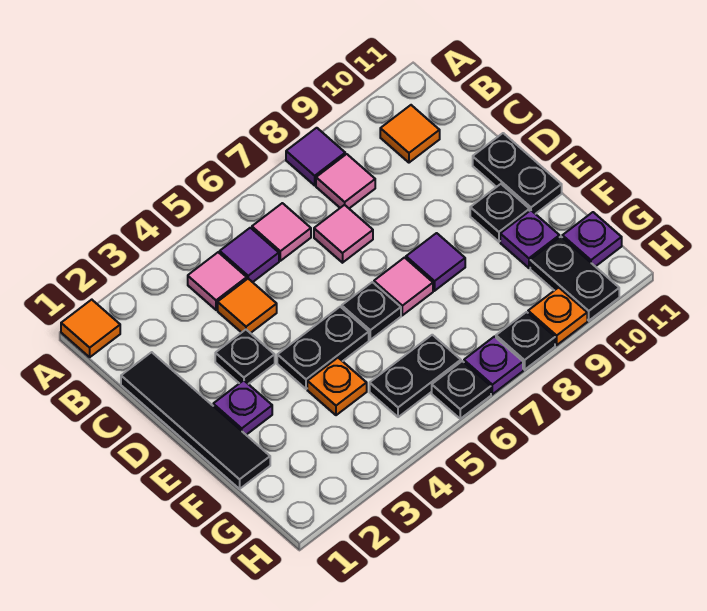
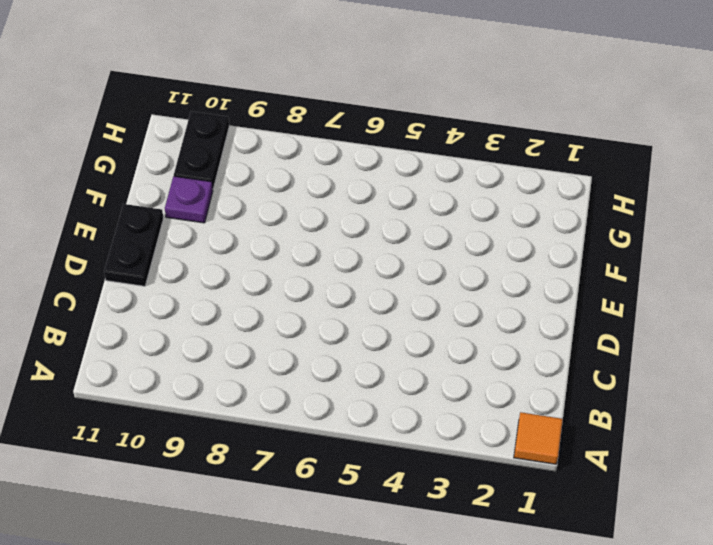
none -> purple tile A8 level 1
none -> pink tile B4 level 1
none -> purple tile B5 level 1

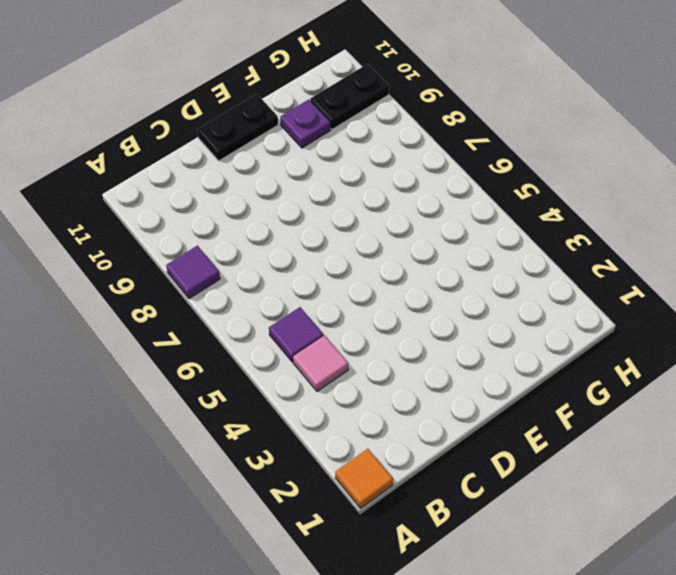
none -> pink tile B6 level 1
none -> pink tile B8 level 1
none -> orange tile B10 level 1

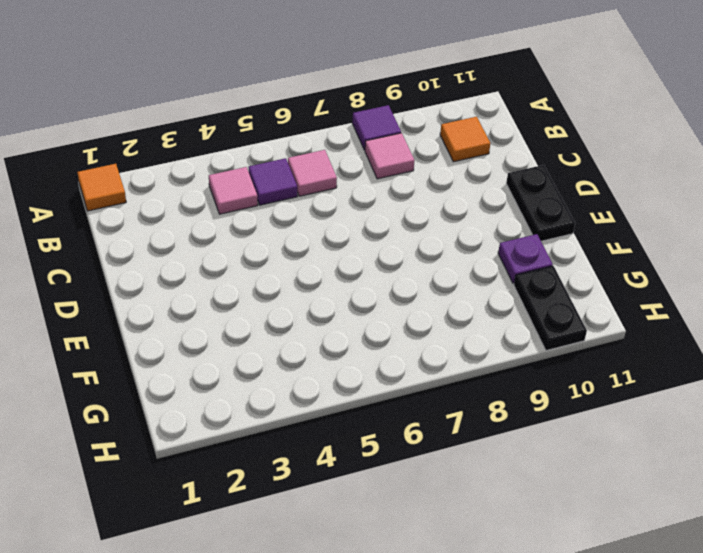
none -> black tile C1:F1 level 1
none -> orange tile C4 level 1
none -> pink tile C7 level 1

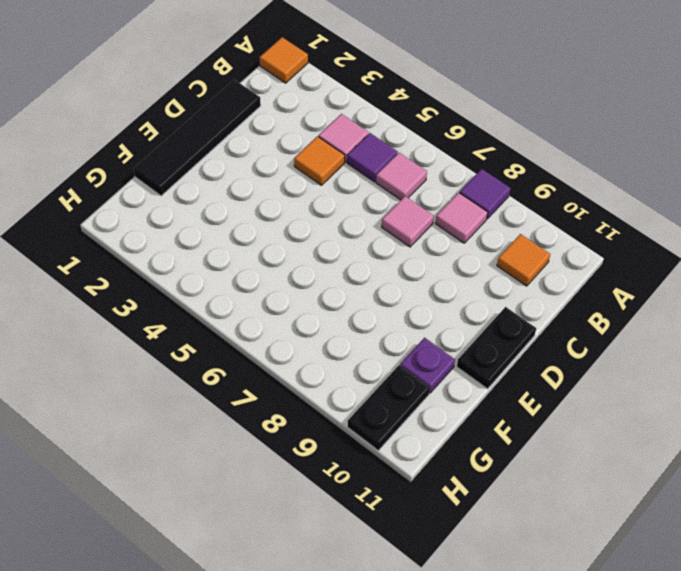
none -> black plate D3 level 1
none -> purple plate E2 level 1
none -> black plate E4:E5 level 1

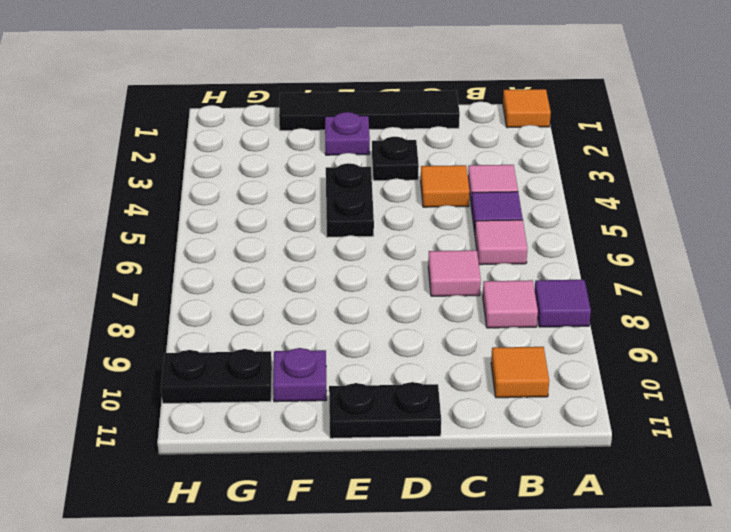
none -> black plate E6 level 1
none -> pink tile E7 level 1
none -> purple tile E8 level 1

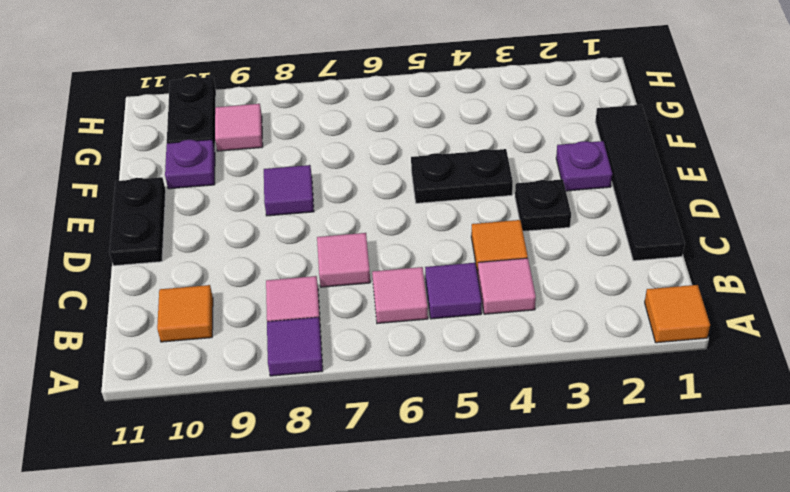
pink tile G9 level 1 -> pink tile E7 level 1
none -> black plate E6 level 1
none -> black plate E10 level 1
none -> orange plate F4 level 1

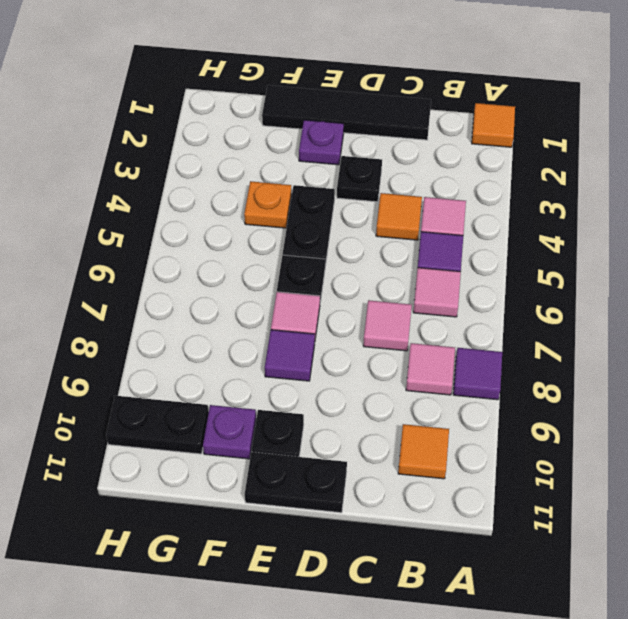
none -> black plate G5:G6 level 1
none -> purple plate G11 level 1
none -> black plate H6 level 1

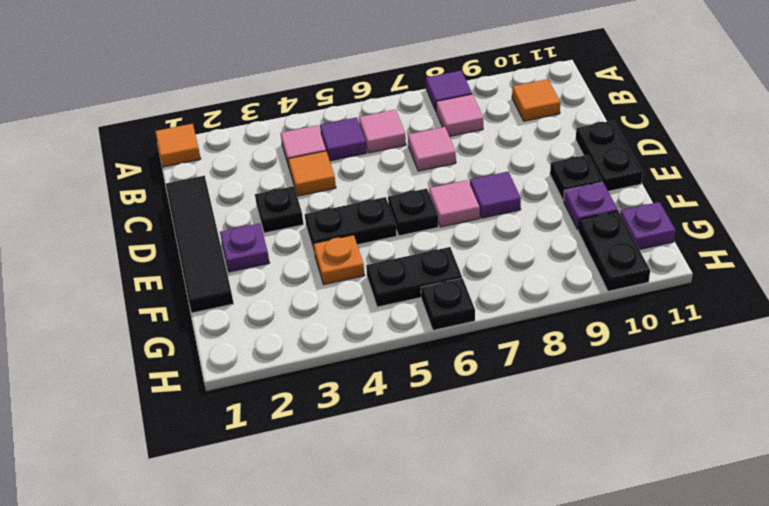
none -> purple plate H7 level 1
none -> black plate H8 level 1
none -> orange plate H9 level 1

